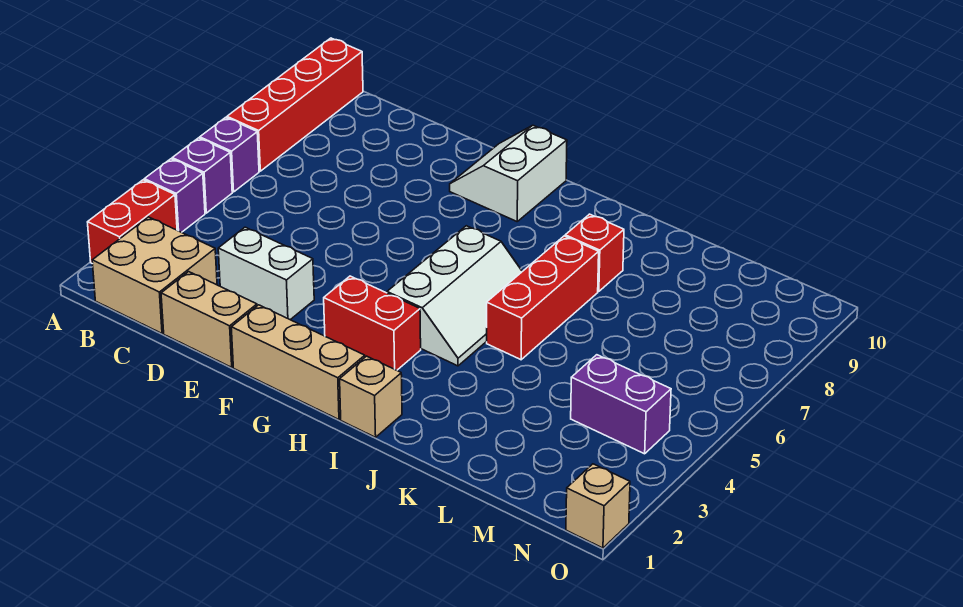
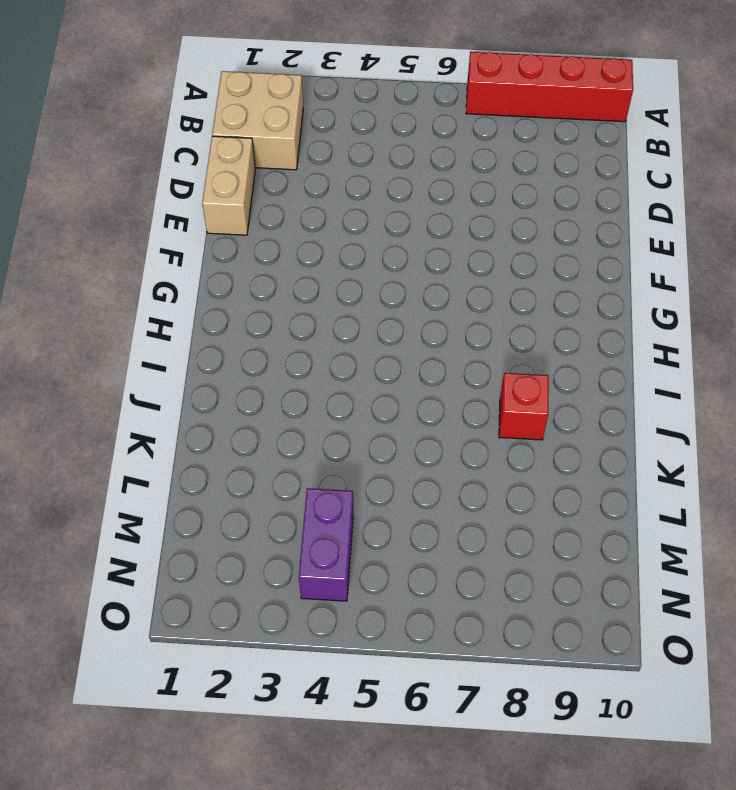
none -> red brick A2:A3 level 1
none -> purple brick A4 level 1
none -> purple brick A5 level 1

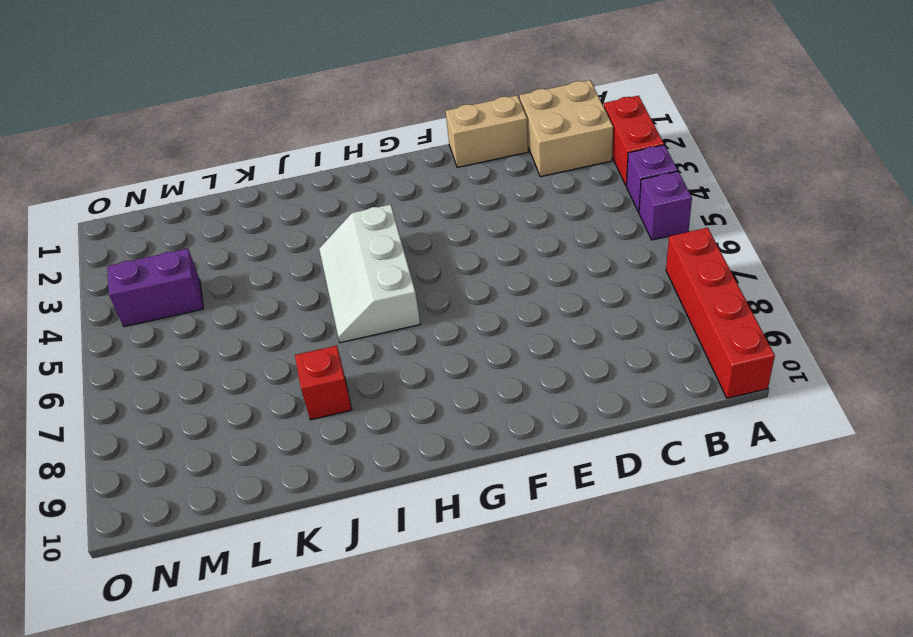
none -> purple brick A6 level 1
none -> white brick D3:E3 level 1
none -> tan brick F1:H1 level 1

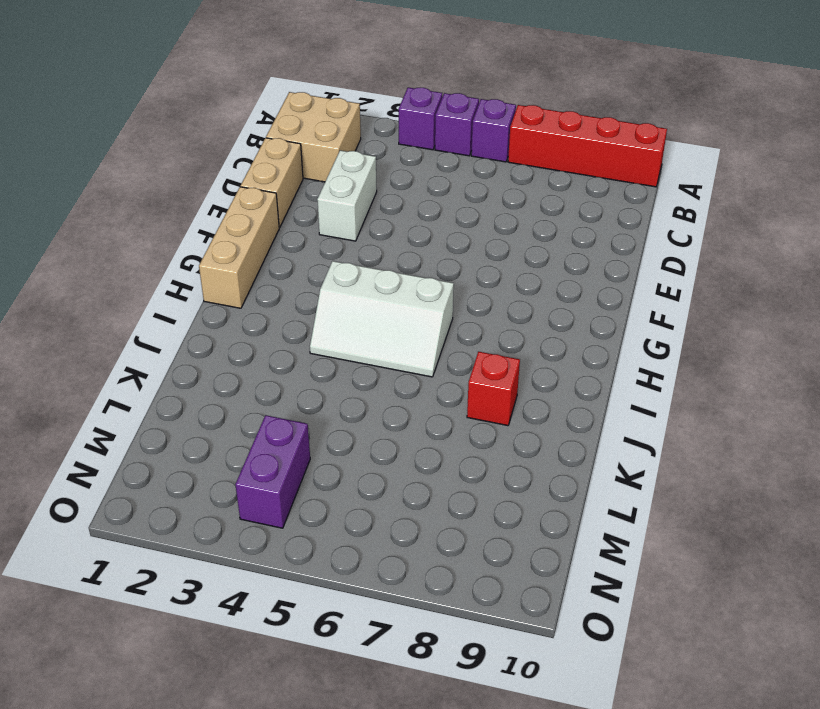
none -> red brick A2:A3 level 1
none -> white slope F9:G10 level 1 top G
none -> red brick G3:H3 level 1

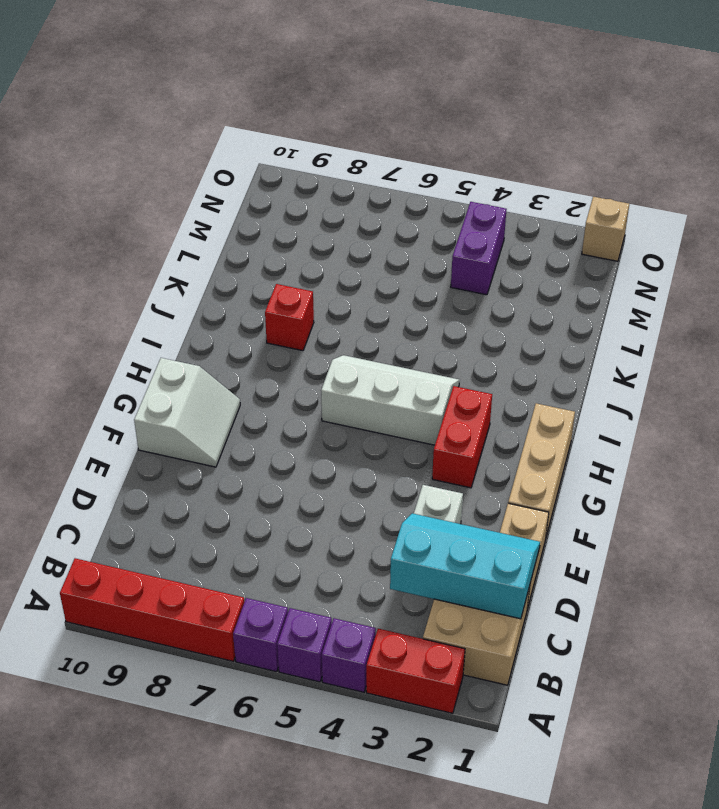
cyan slope C1:D3 level 2 top C -> none
white slope F9:G10 level 1 top 10 -> white slope F9:G10 level 1 top G
none -> tan brick I1 level 1
none -> red brick J5:J7 level 1

